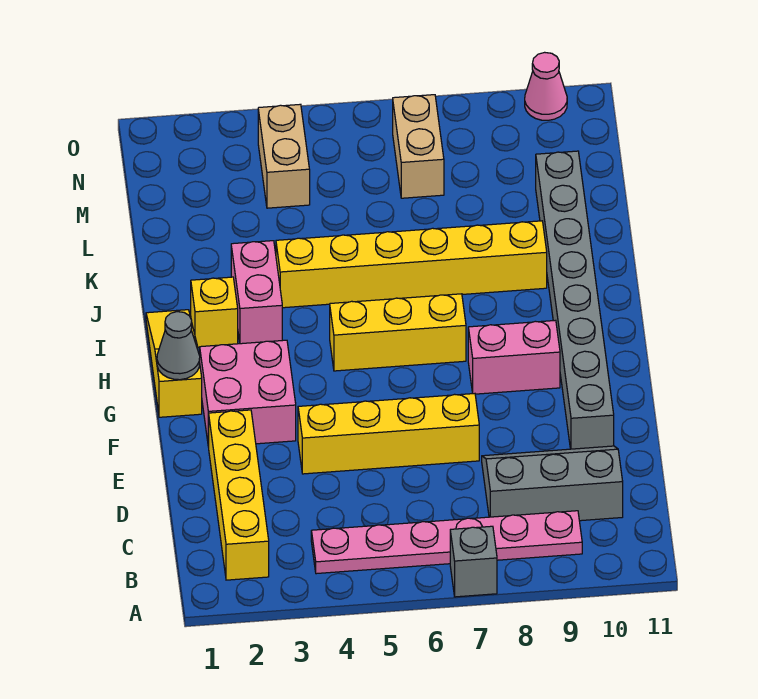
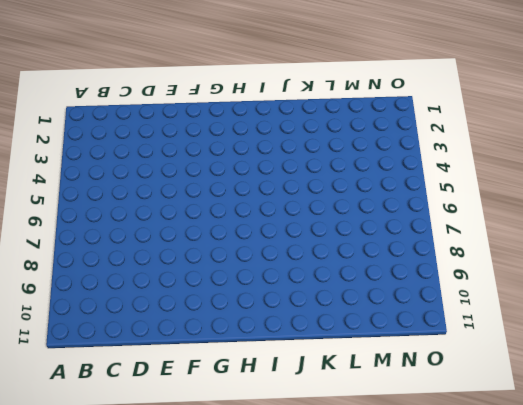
none -> grey brick A7 level 1
none -> yellow brick B2:E2 level 1
none -> pink plate B4:B9 level 1

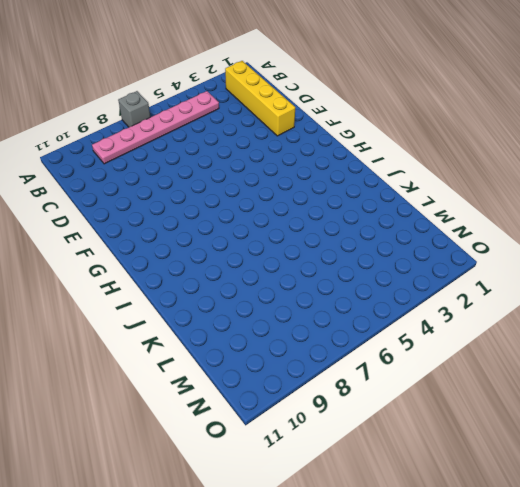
none -> grey slope C8:D10 level 1 top C
none -> yellow brick E4:E7 level 1
none -> grey brick E10:L10 level 1

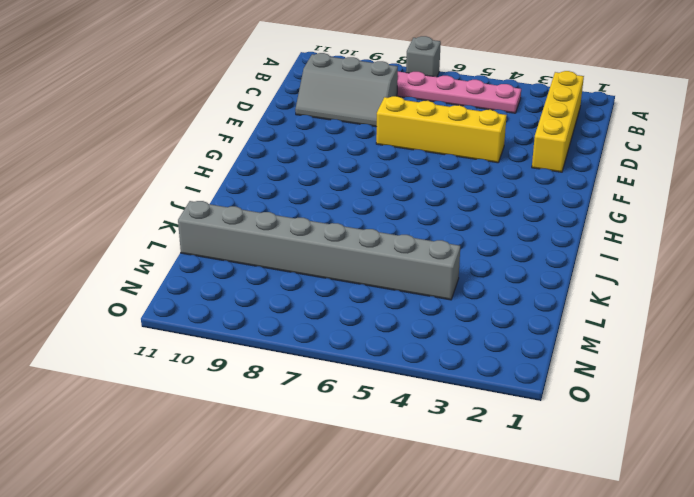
grey brick L4:L11 level 1 -> grey brick E10:L10 level 1
none -> pink brick F2:G3 level 1
none -> yellow slope G1:I1 level 1 top G
none -> pink brick G8:G9 level 1

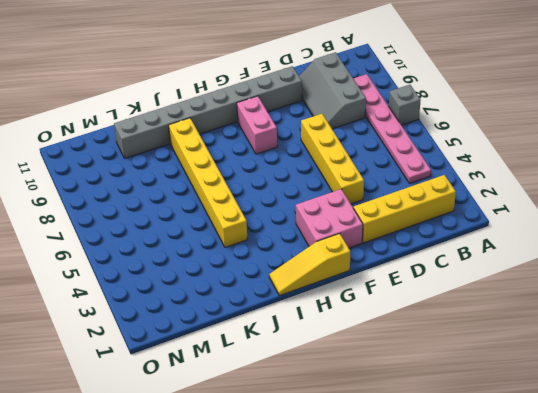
none -> yellow brick H5:H7 level 1
none -> yellow brick I2 level 1
none -> pink brick I3:J3 level 1

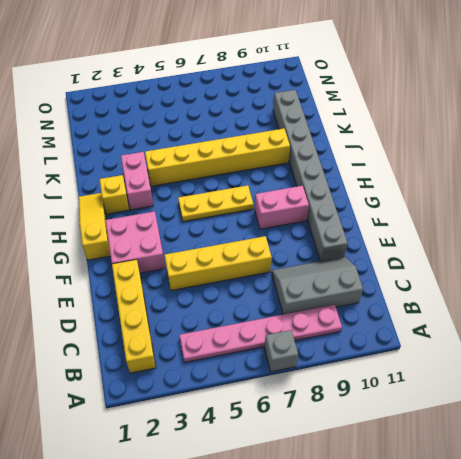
yellow plate H5:H7 level 1 -> yellow brick H5:H7 level 1
none -> tan brick M4:N4 level 1
none -> tan brick M7:N7 level 1
none -> pink cone O10 level 1

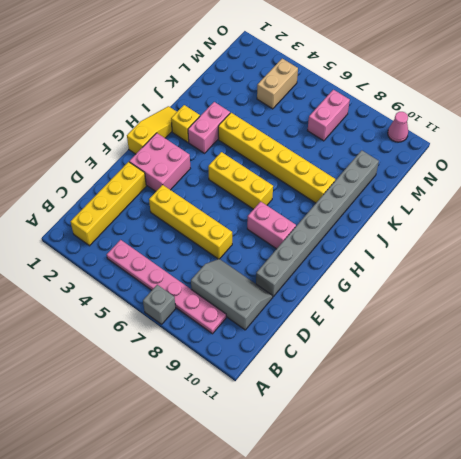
pink brick M7:N7 level 1 -> tan brick M7:N7 level 1
none -> grey cone G1 level 2

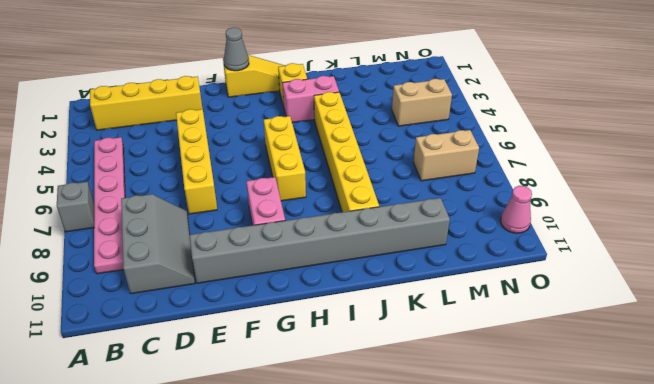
none -> pink brick F2:G3 level 1

